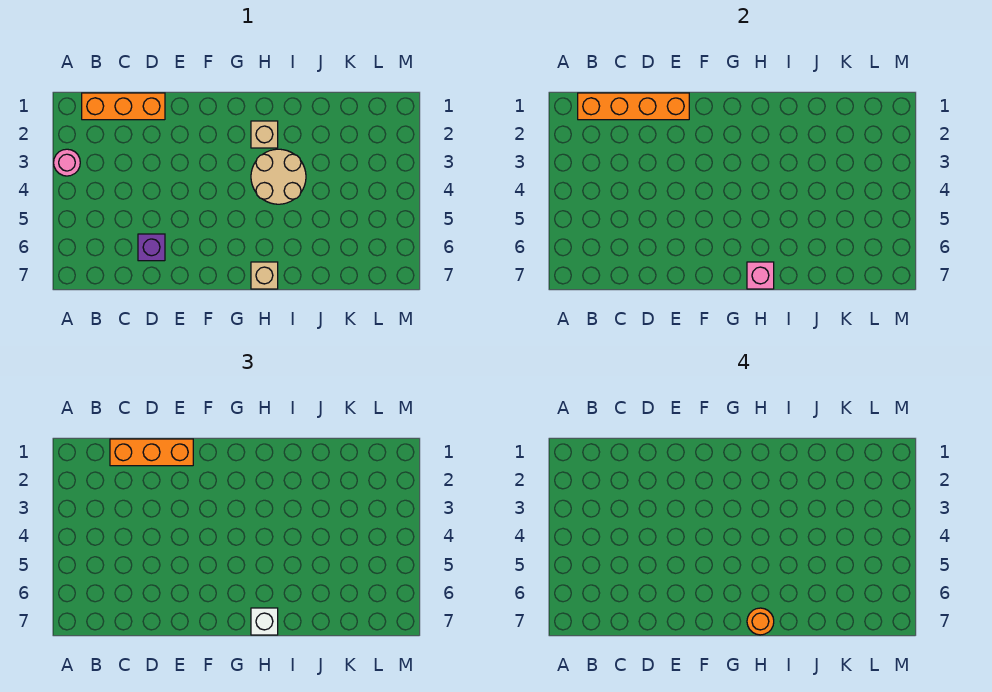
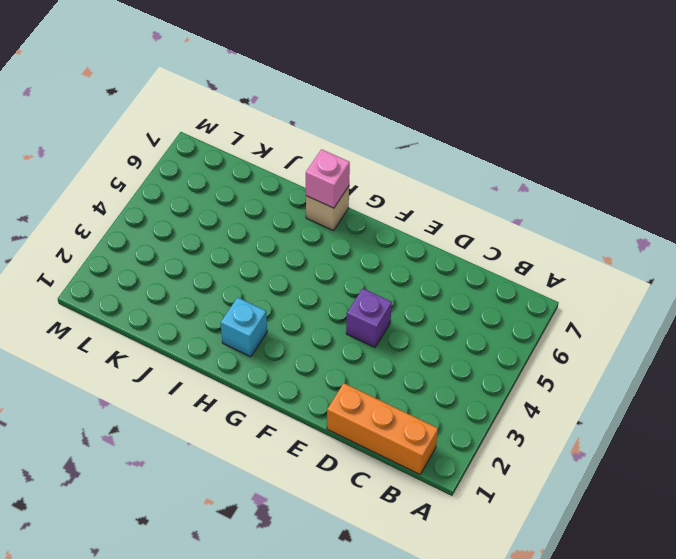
purple brick E4 level 1 -> purple brick D6 level 1
cyan brick H2 level 1 -> tan brick H2 level 1
none -> pink round brick A3 level 1
none -> tan round brick H3:I4 level 1

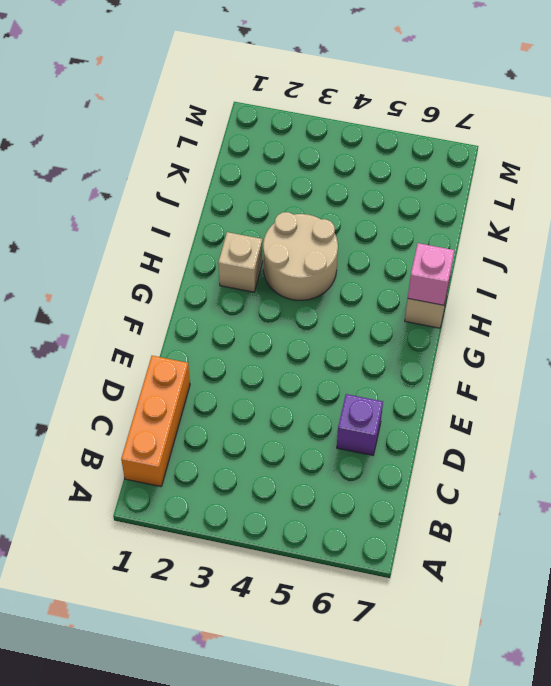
none -> pink round brick A3 level 1
none -> orange brick B1:E1 level 2

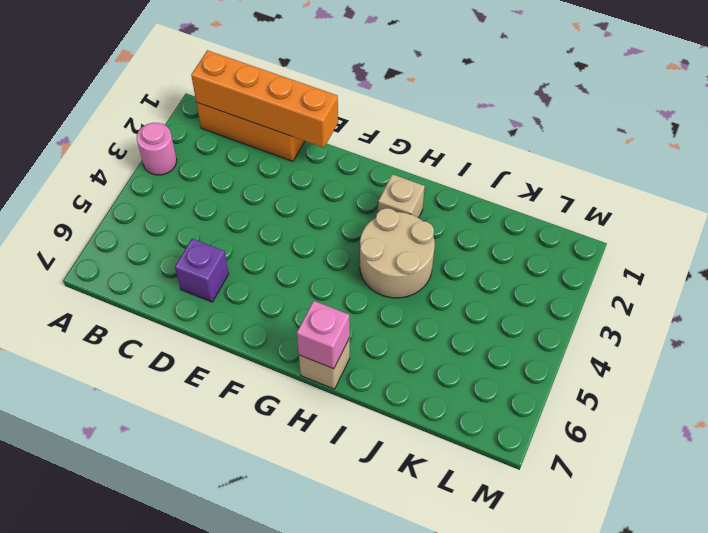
none -> orange brick C1:E1 level 3
none -> white brick H7 level 3

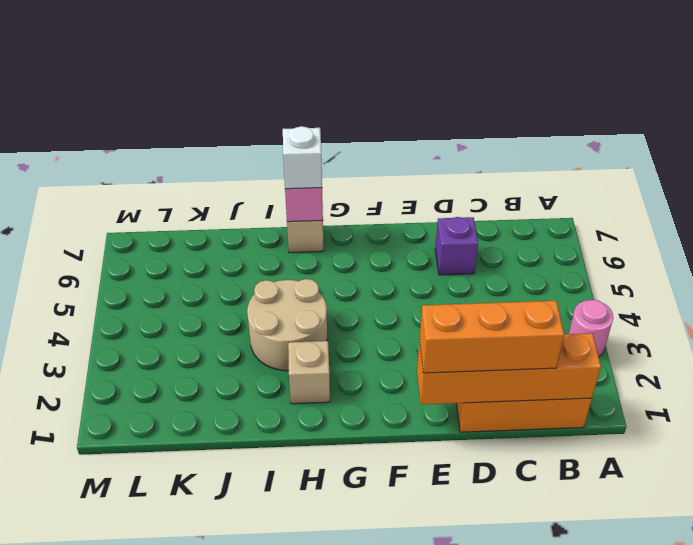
none -> orange round brick H7 level 4

